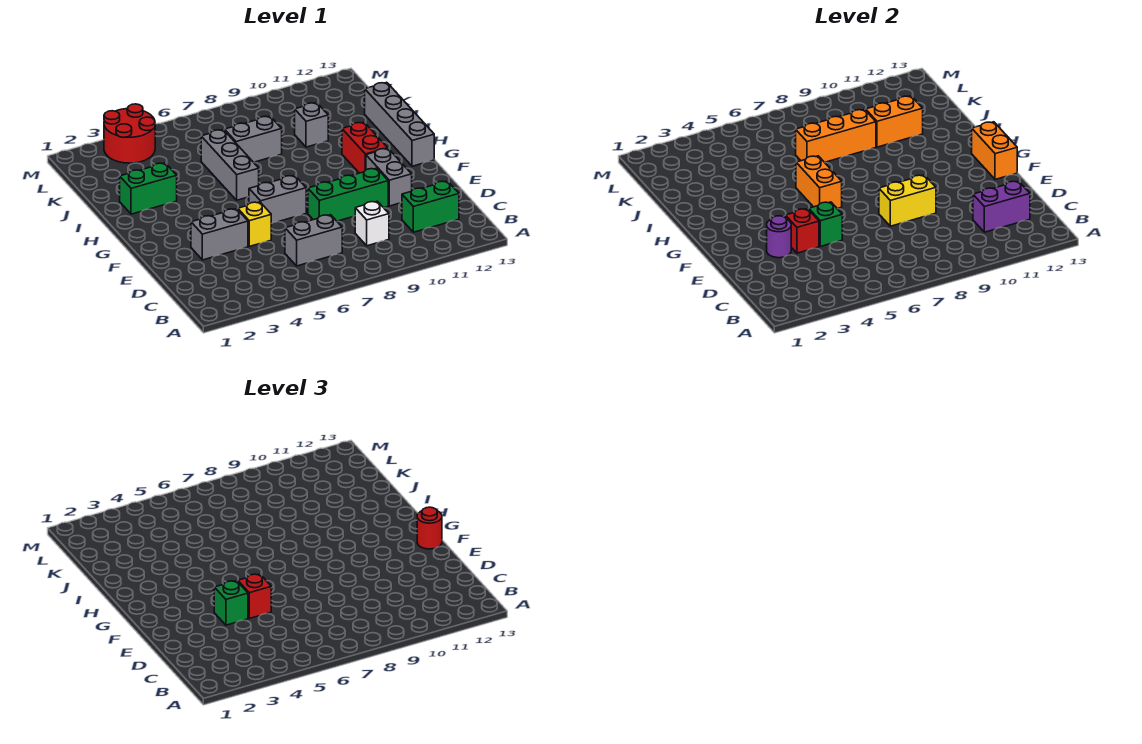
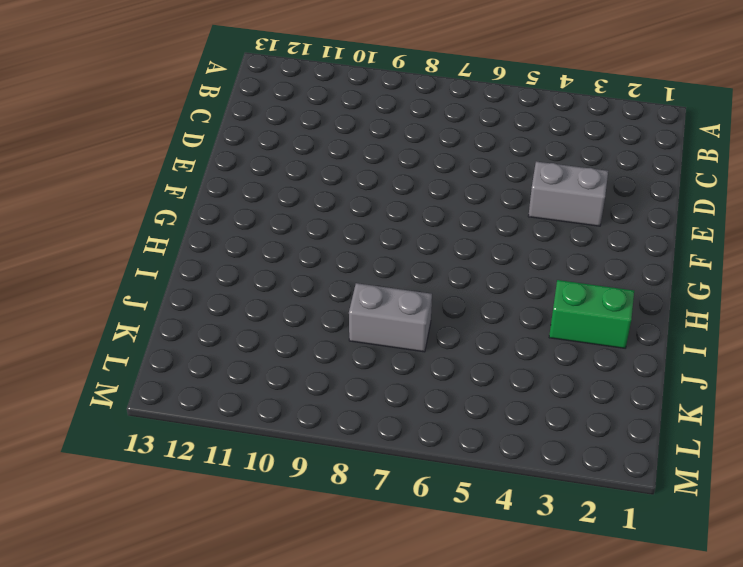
none -> grey brick C6:C7 level 1
none -> white brick C9 level 1
none -> green brick C11:C12 level 1

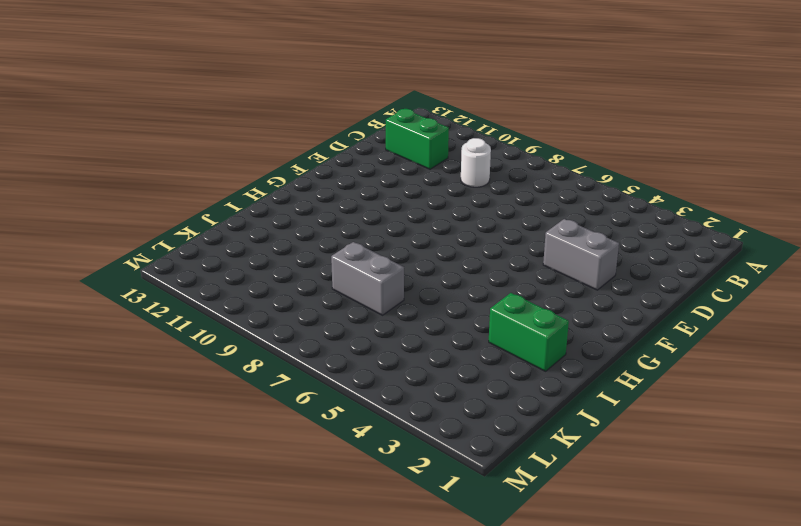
white round brick C9 level 1 -> white brick C9 level 1
none -> grey brick C6:C7 level 1
none -> yellow brick E5 level 1
none -> green brick E8:E10 level 1

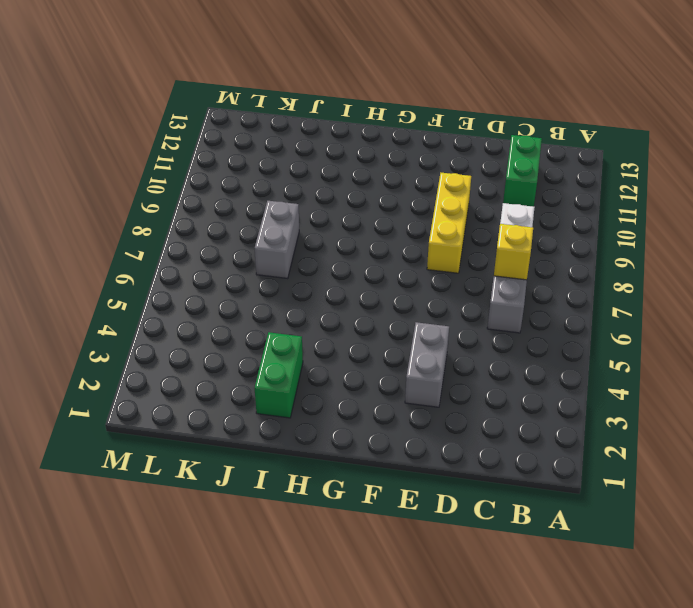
yellow brick C7 level 2 -> yellow brick E5 level 1
yellow brick E8:E10 level 1 -> green brick E8:E10 level 1
none -> grey brick E11:F11 level 1
none -> grey brick F6:F7 level 1
none -> red brick G11:H11 level 1

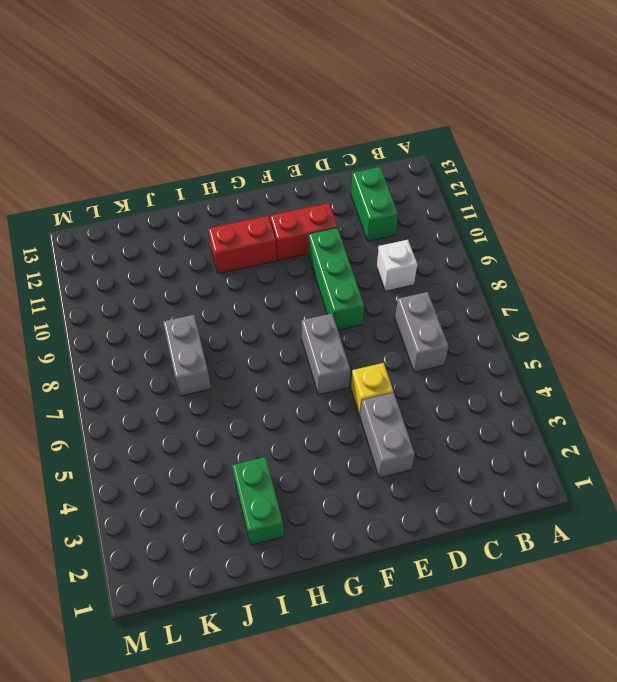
red brick E11:F11 level 1 -> grey brick E11:F11 level 1
none -> grey brick G13:J13 level 1
none -> grey brick H6:J6 level 1
none -> grey brick J10 level 1

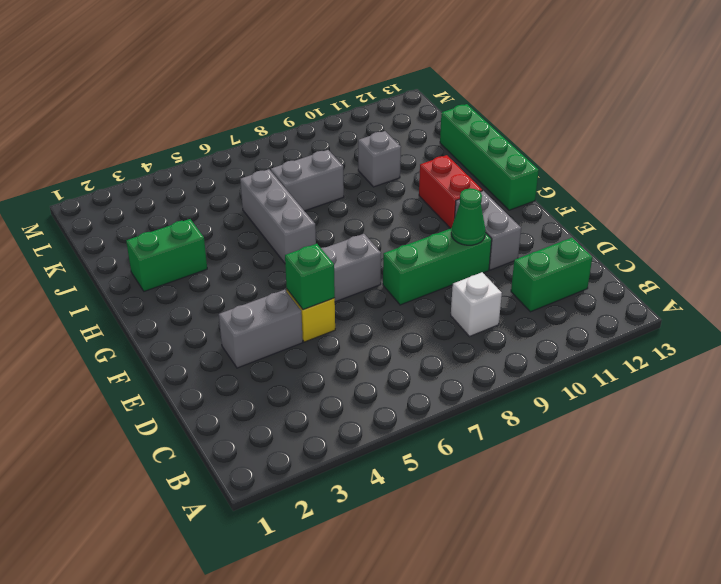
green cone E10 level 2 -> none
green brick G13:J13 level 1 -> grey brick G13:J13 level 1
none -> grey brick C6:C7 level 1
none -> red round brick L3:M4 level 1
none -> purple brick C11:C12 level 2

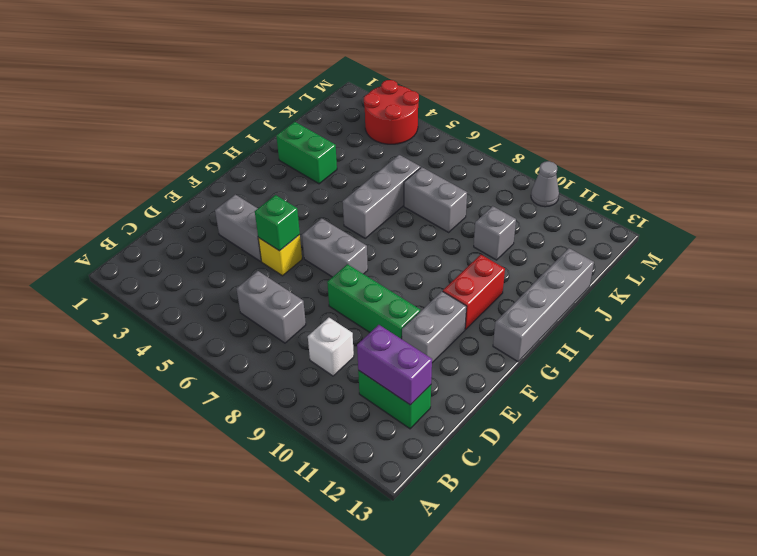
grey cone M10 level 1 -> none
none -> purple round brick E3 level 2
none -> red brick E4 level 2
none -> yellow brick E8:E9 level 2

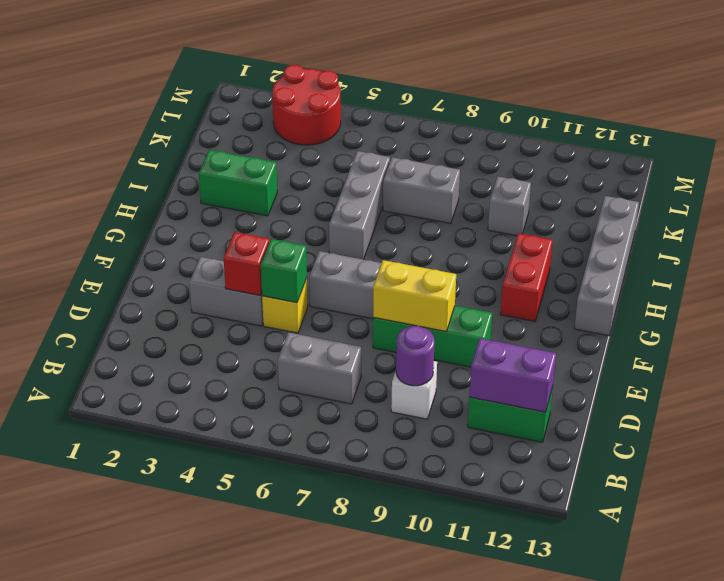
purple round brick C9 level 2 -> purple round brick E3 level 2
none -> grey brick E11:F11 level 1
none -> orange brick F13:G13 level 2
none -> orange brick G6:H6 level 2

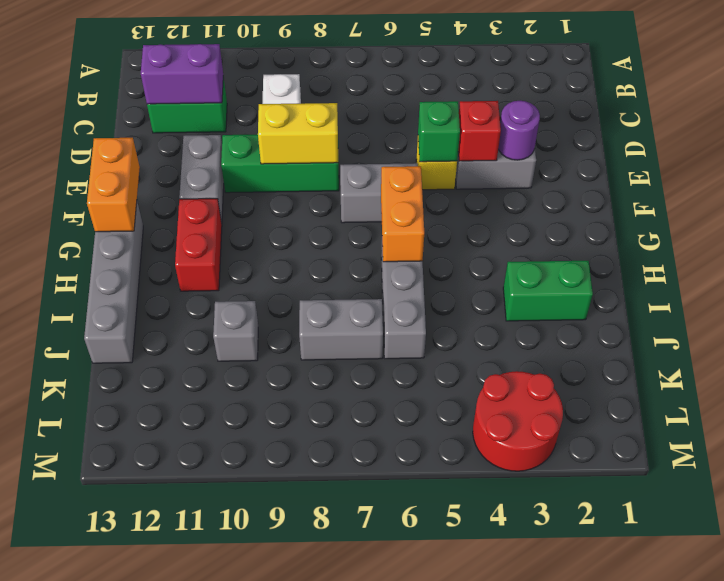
none -> grey brick C6:C7 level 1
none -> orange brick J7:J9 level 2
none -> orange brick J10:J11 level 2

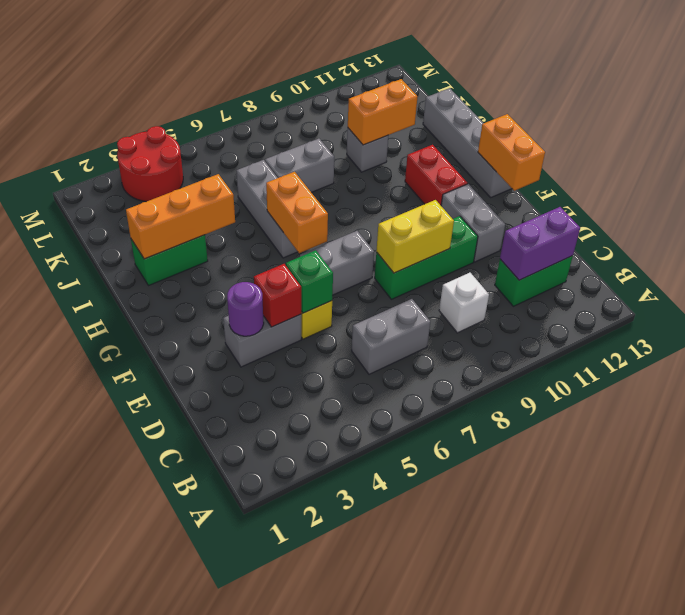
orange brick I2:I4 level 2 -> orange brick J7:J9 level 2
none -> green brick E4 level 3
none -> red brick E5 level 3
none -> red round brick F13 level 3

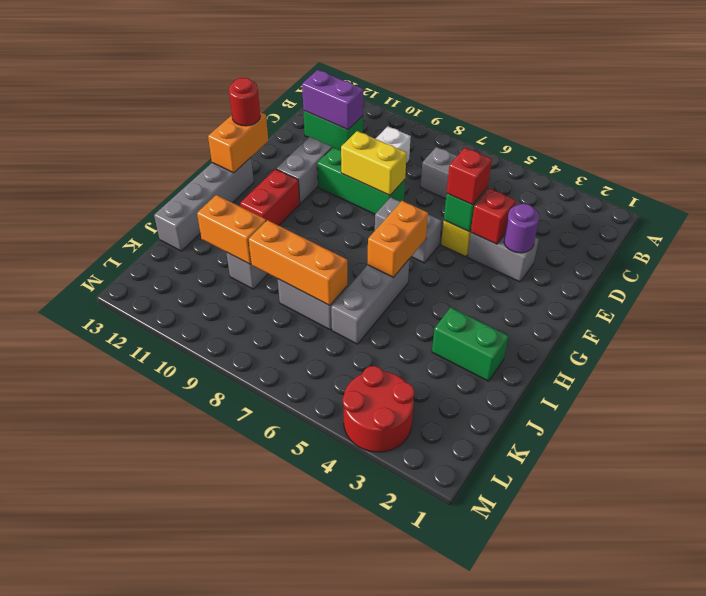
none -> green brick E4 level 3

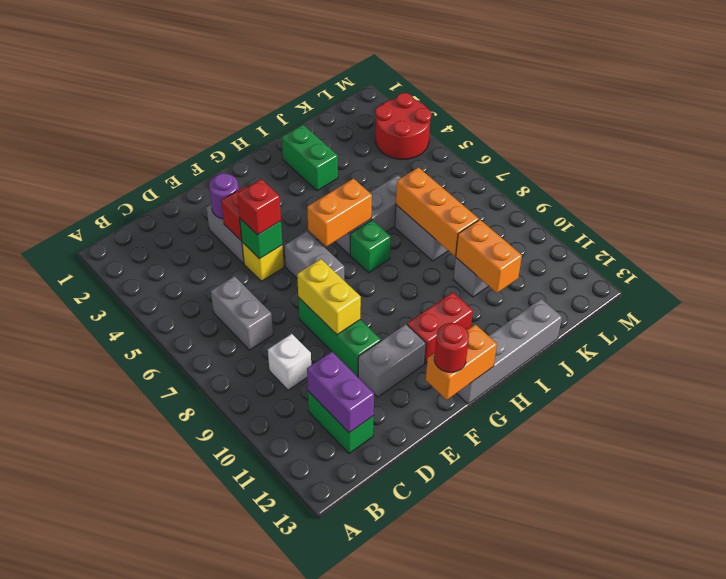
green brick H7 level 1 -> green brick E4 level 3

